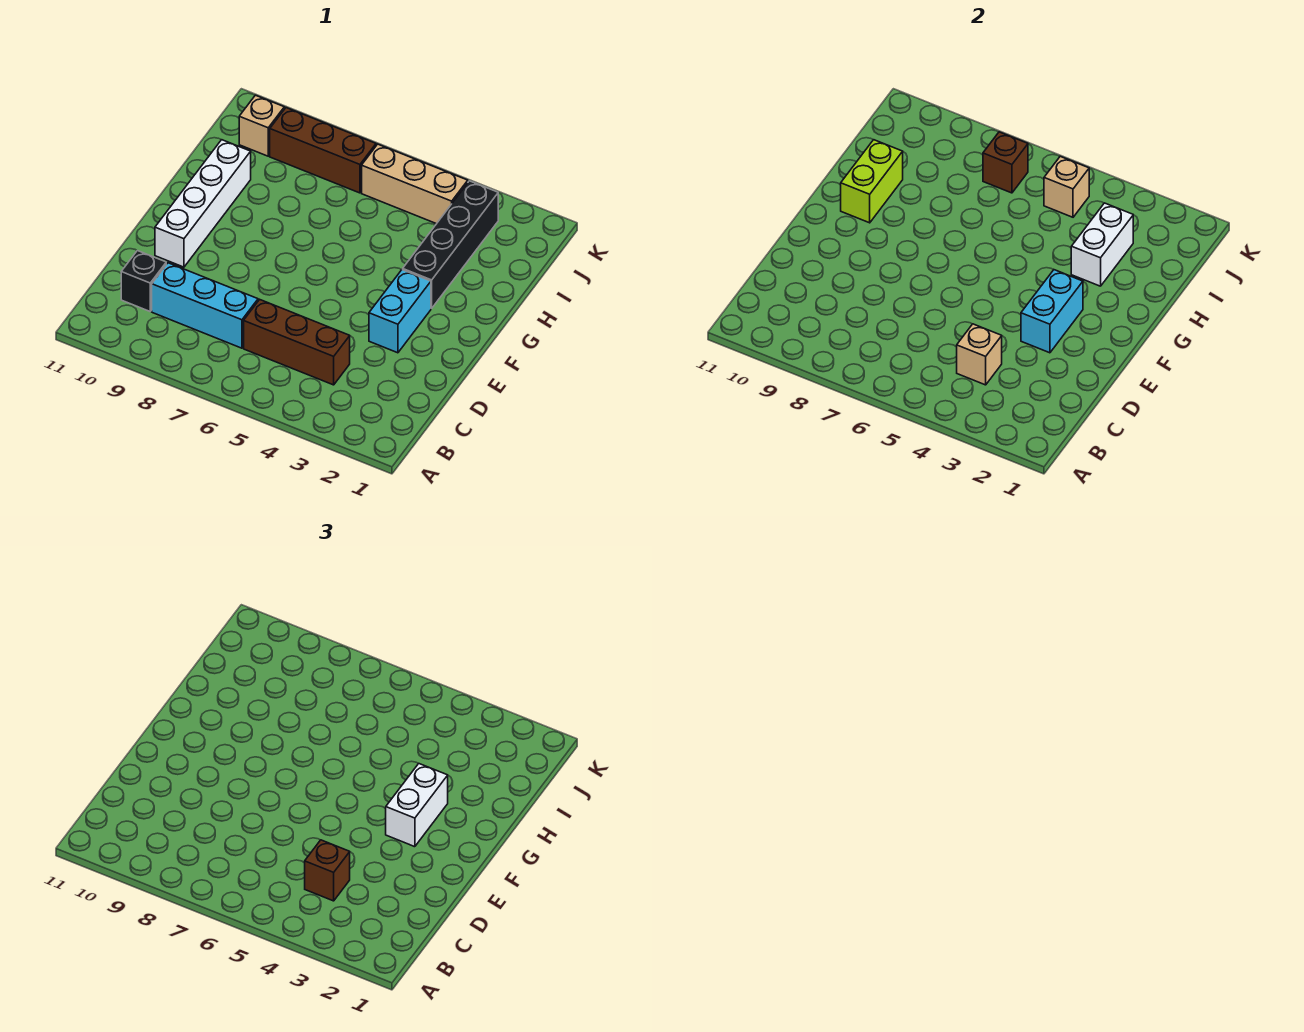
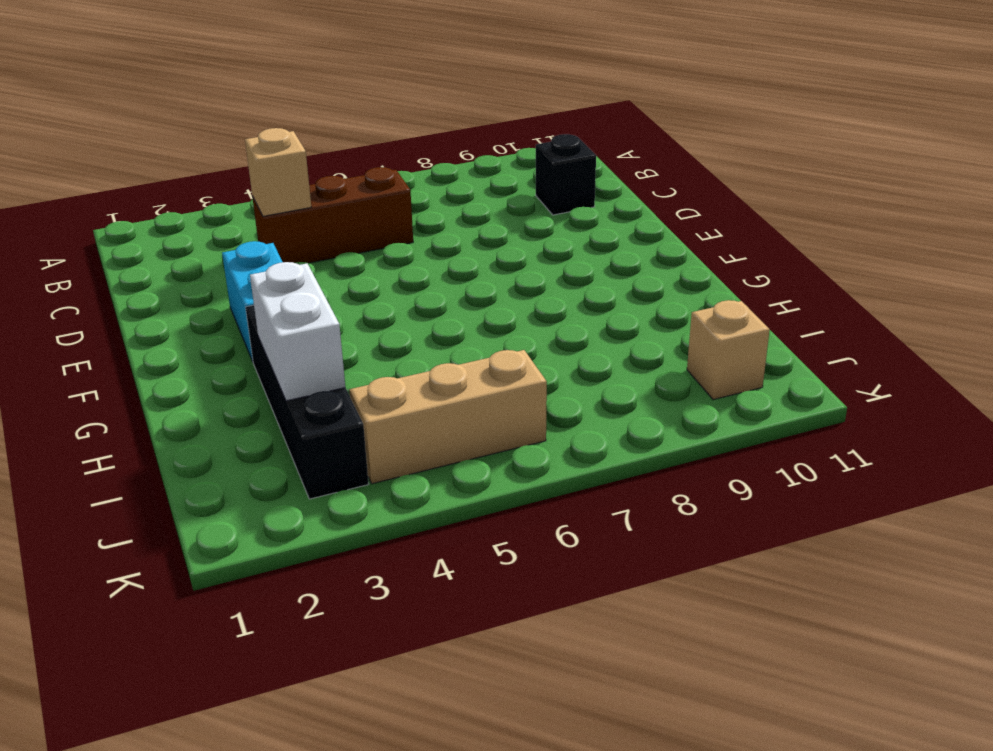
none -> cyan brick C7:C9 level 1
none -> white brick E10:H10 level 1
none -> brown brick J7:J9 level 1

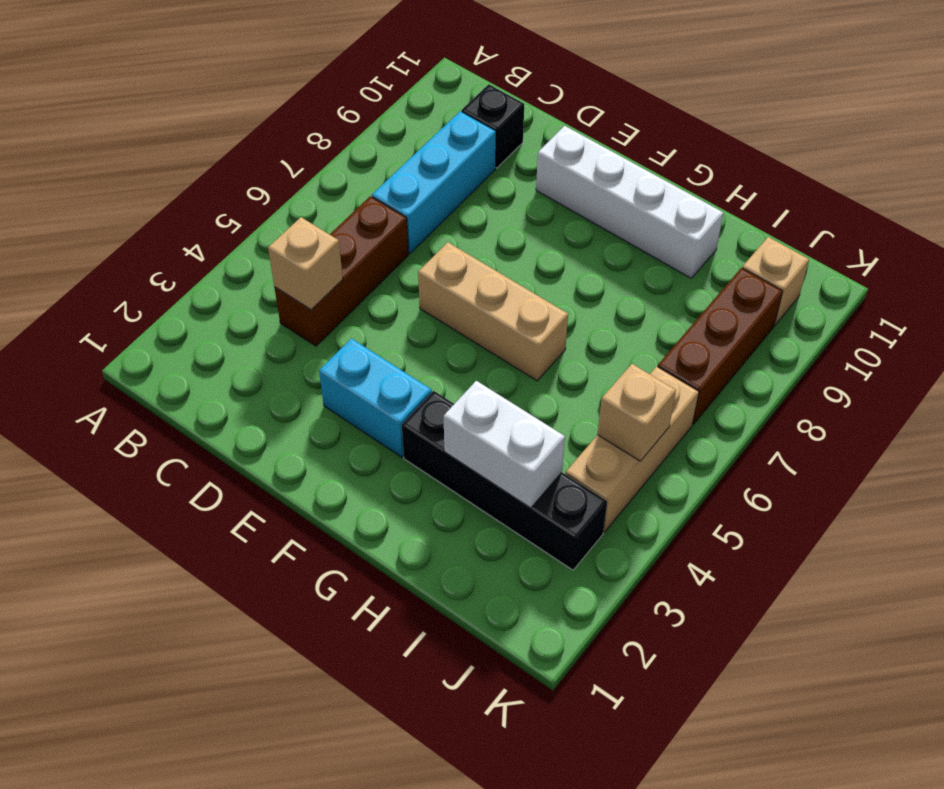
tan brick E6:G6 level 1 -> none
none -> cyan brick E3:F3 level 2
none -> lime brick G10:H10 level 2
none -> brown brick J7 level 2

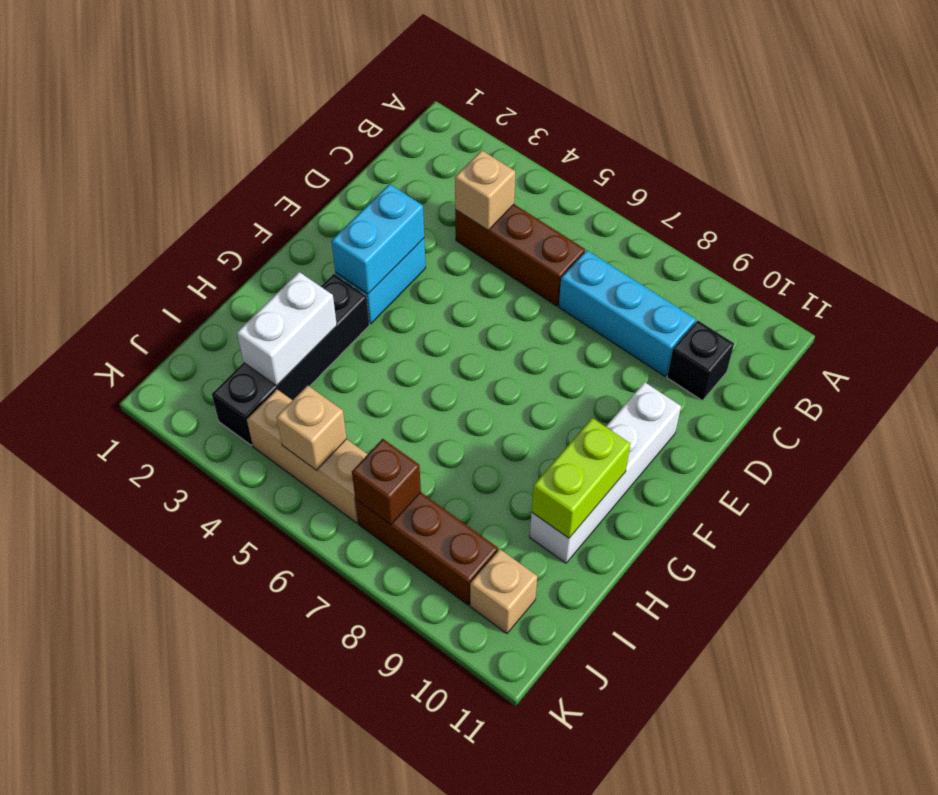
none -> brown brick C4 level 3
none -> white brick F3:G3 level 3

